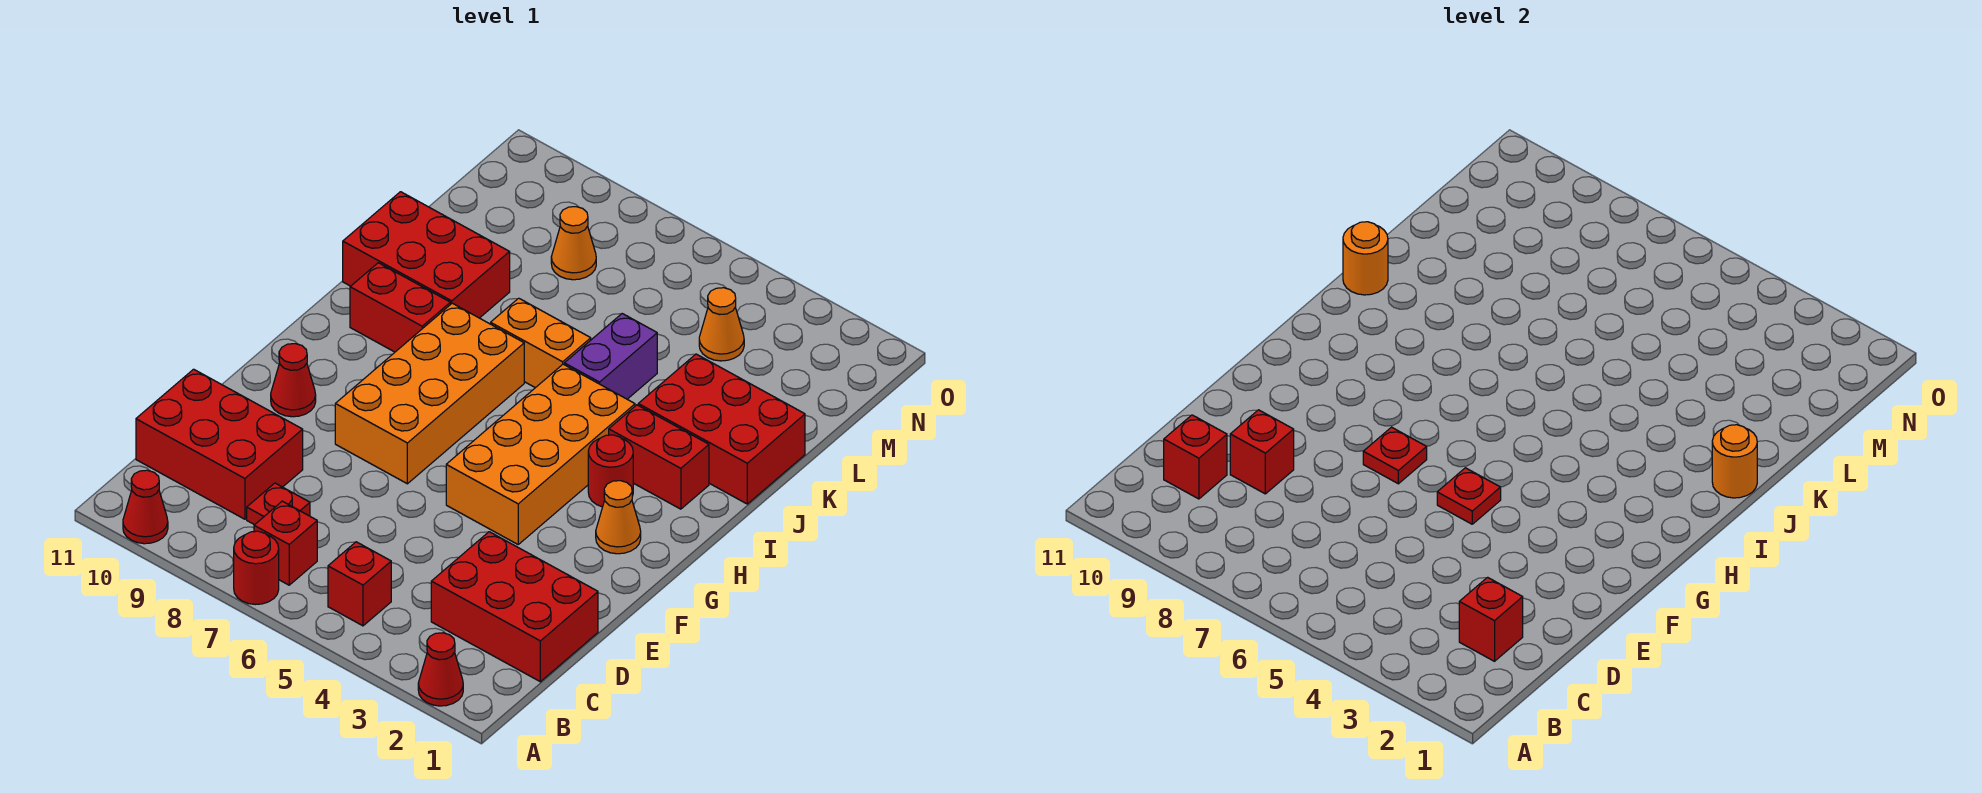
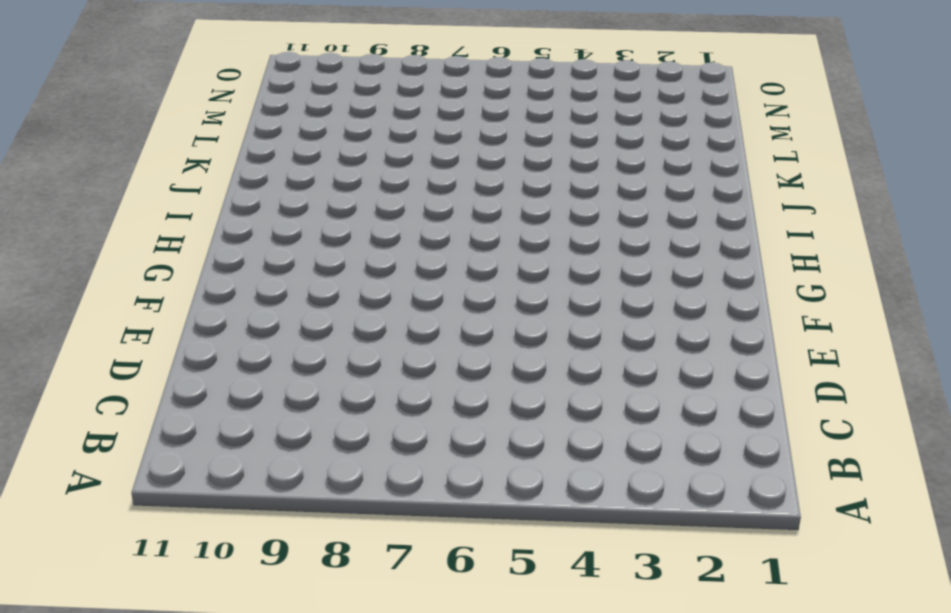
none -> red cone A2 level 1
none -> red round brick A7 level 1
none -> red cone A10 level 1

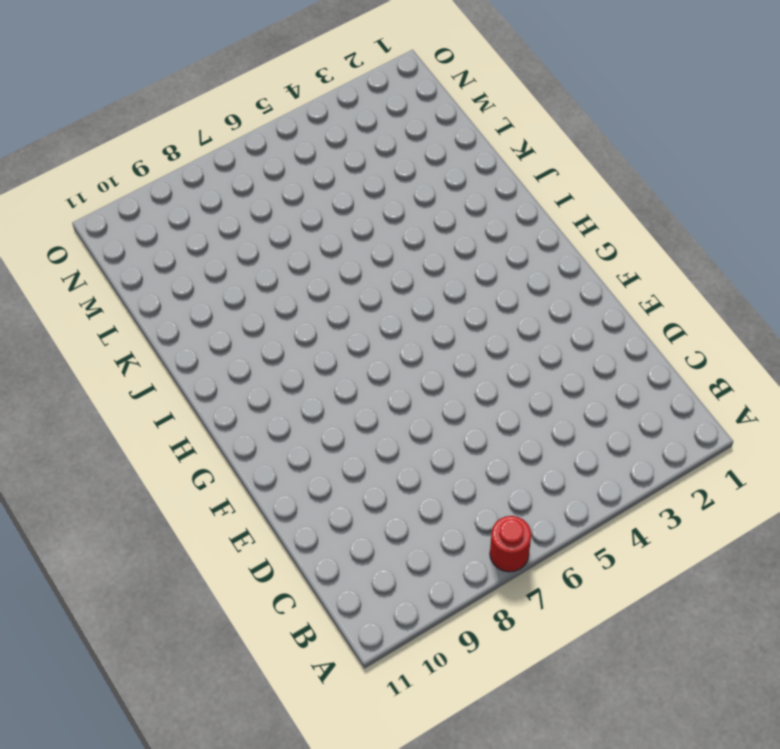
none -> red cone A2 level 1
none -> red cone A10 level 1
none -> red brick B5 level 1

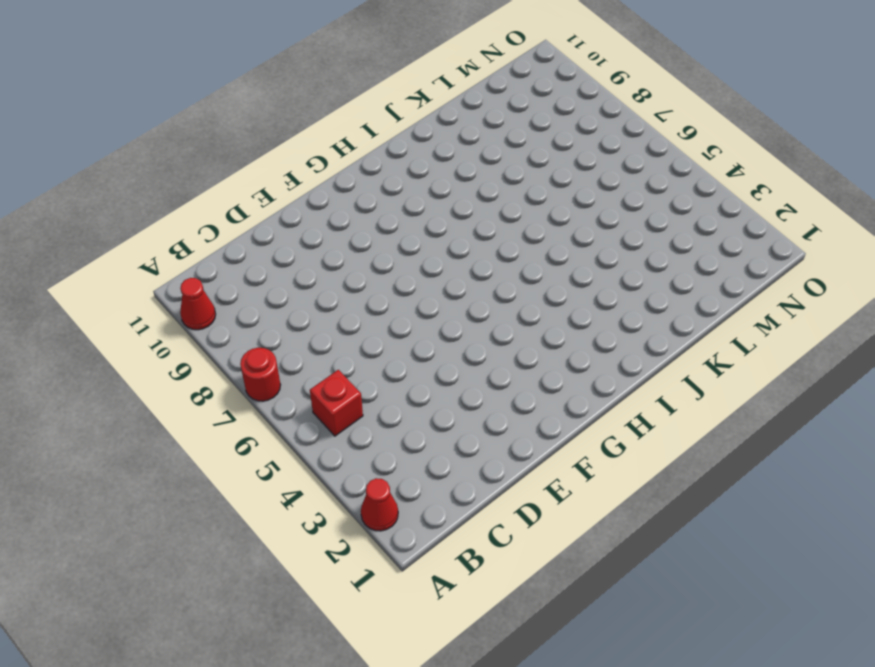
none -> red brick B7 level 1
none -> red brick C1:D3 level 1
none -> red plate C8 level 1

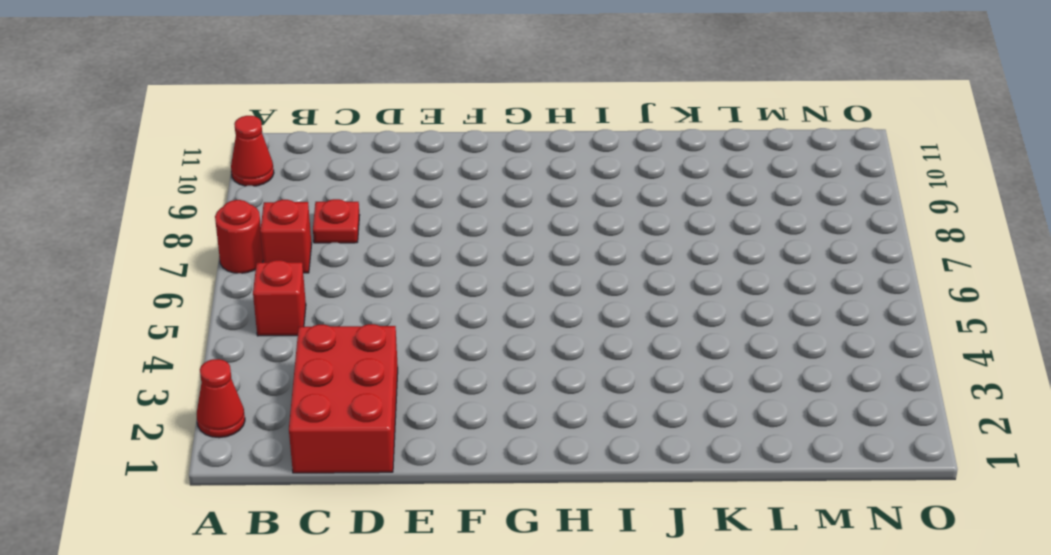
none -> red brick C9:D11 level 1
none -> orange brick F4:I5 level 1
none -> orange brick F7:I8 level 1

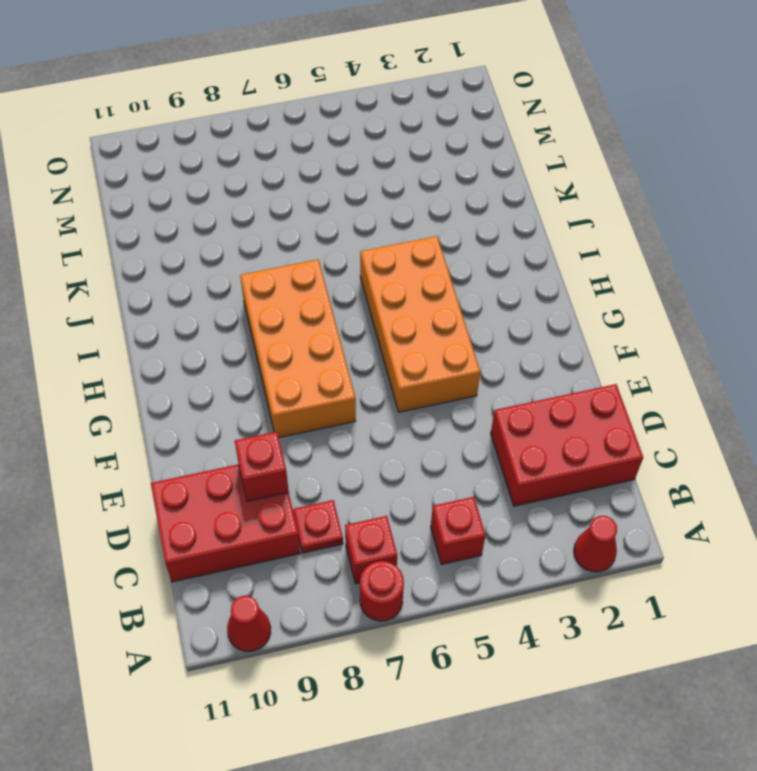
none -> red cone F10 level 1
none -> orange cone G2 level 1
none -> red round brick H3 level 1

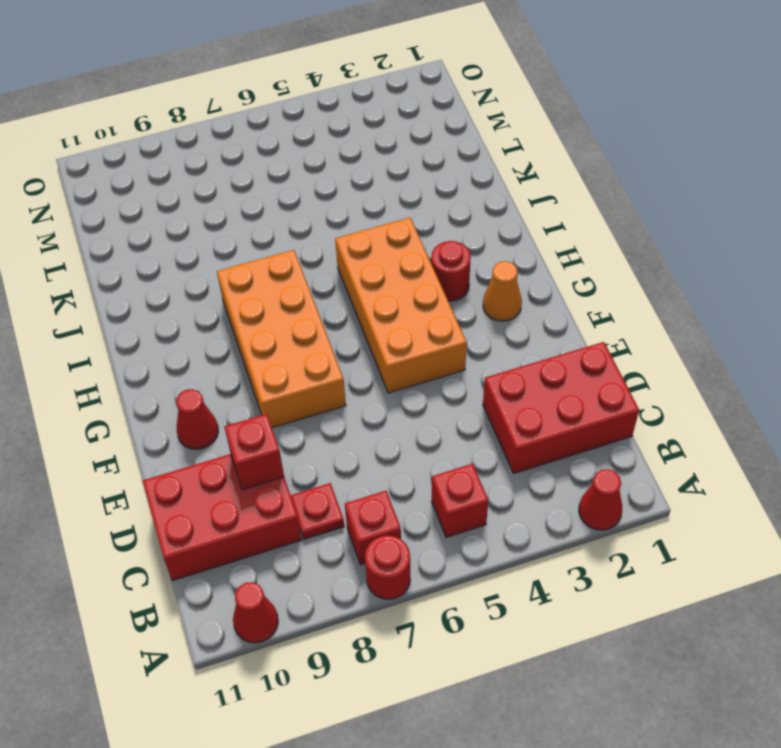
none -> red brick I2:I3 level 1
none -> red brick I9:I10 level 1
none -> red brick J1:K3 level 1

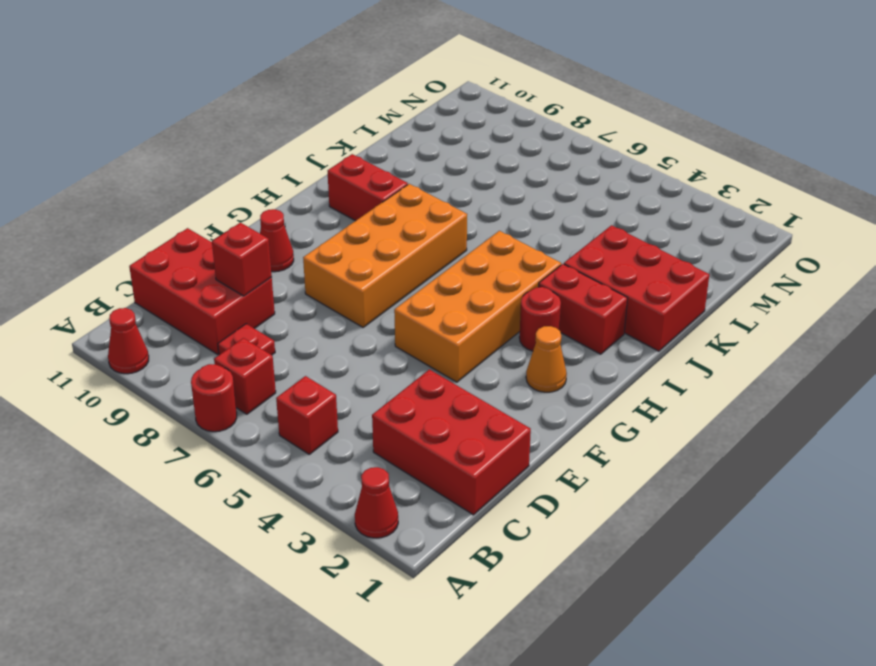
none -> purple brick J5:K5 level 1
none -> orange brick J6:J7 level 1
none -> red brick J9:K11 level 1

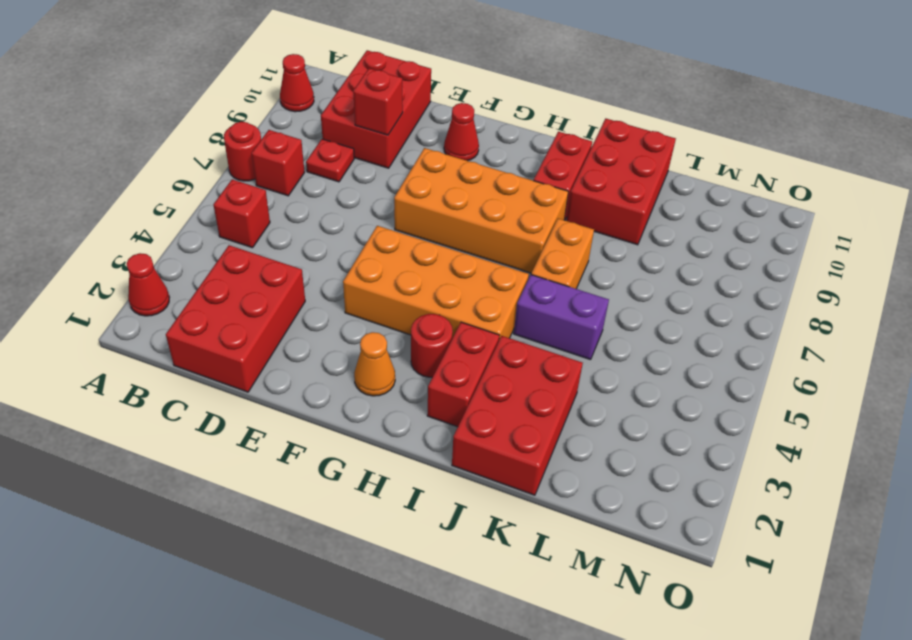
none -> orange cone M4 level 1
none -> orange cone M8 level 1
none -> red brick C2 level 2

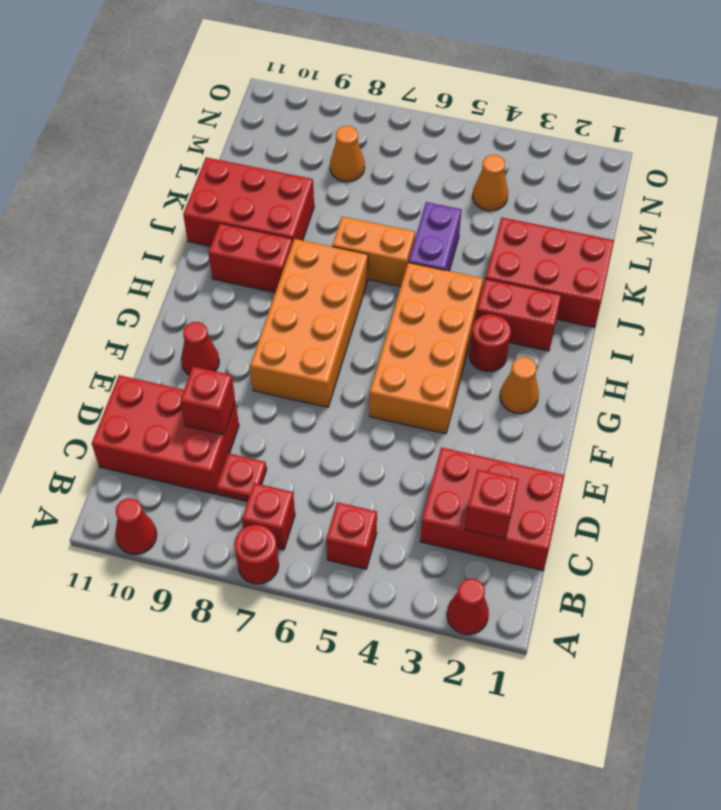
none -> red brick C10 level 2
none -> red plate F5 level 2
none -> red plate F7 level 2

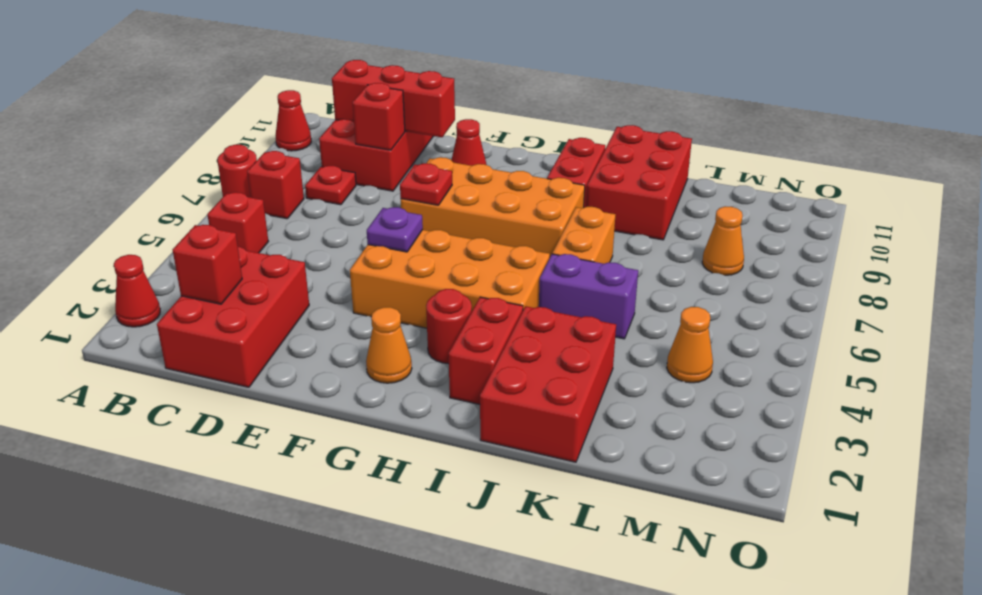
red brick C10:E10 level 2 -> red brick C10 level 2
purple plate F5 level 2 -> red plate F5 level 2
none -> orange round brick J1 level 2
none -> orange round brick J11 level 2

